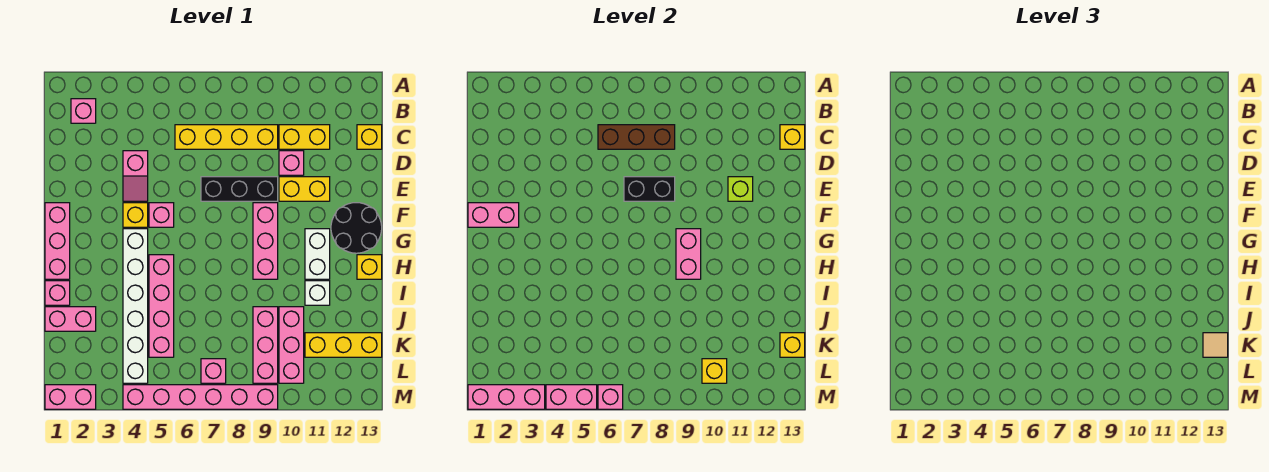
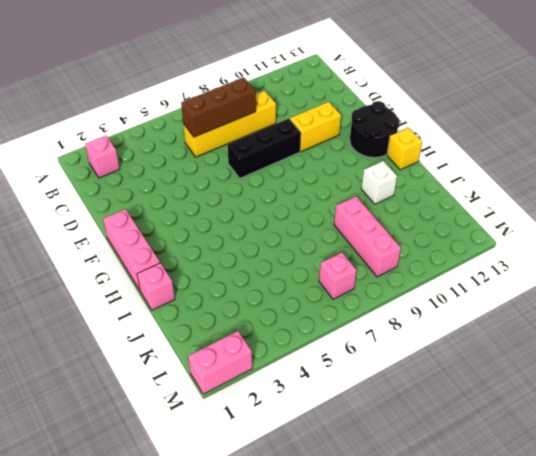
none -> yellow brick C10:C11 level 1
none -> yellow brick C13 level 1
none -> pink slope D4:E4 level 1 top D
none -> pink brick D10 level 1

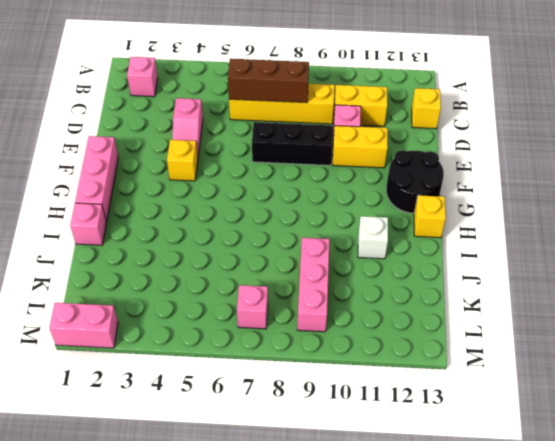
none -> pink brick F5 level 1
none -> pink brick F9:H9 level 1
none -> white brick G4:L4 level 1
none -> white brick G11:H11 level 1

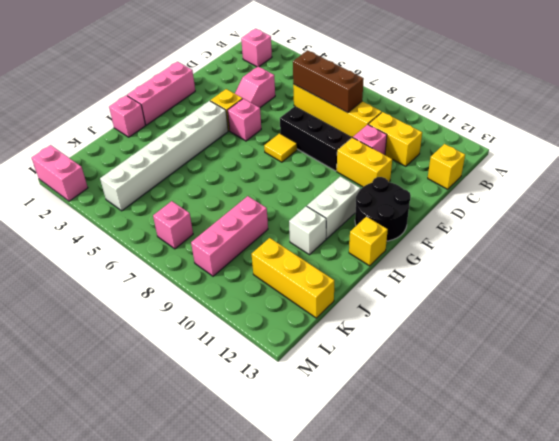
yellow tile F7 level 1 -> none
none -> pink brick F9:H9 level 1
none -> pink brick H5:K5 level 1
none -> pink brick J1:J2 level 1
none -> pink brick J10:L10 level 1

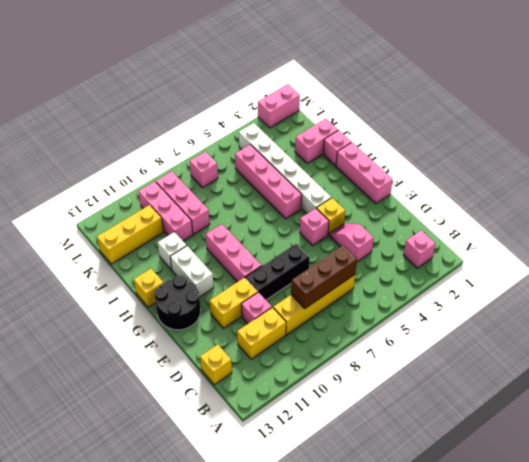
none -> pink brick M4:M9 level 1
none -> yellow brick C13 level 2
none -> black brick E7:E8 level 2
none -> lime brick E11 level 2

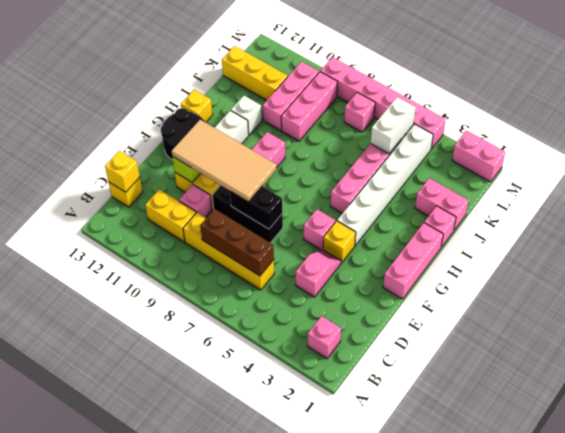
tan tile E8:F11 level 3 -> none
white brick K5:L5 level 2 -> none
none -> pink brick F1:F2 level 2
none -> pink brick G9:H9 level 2
none -> yellow brick K13 level 2
none -> yellow brick L10 level 2

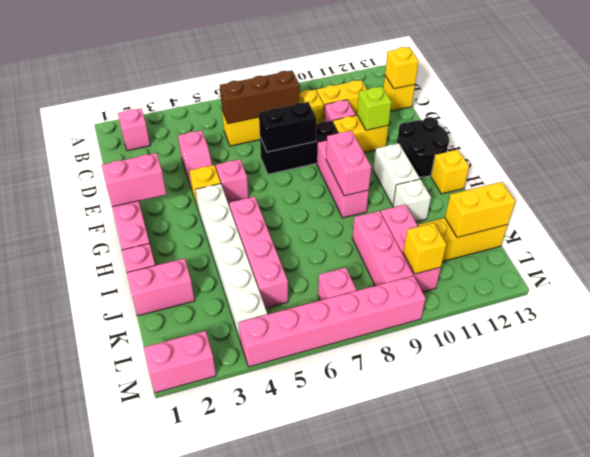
yellow brick K12:K13 level 2 -> yellow brick K13 level 2
none -> pink brick M1:M3 level 2
none -> pink brick M4:M5 level 2
none -> pink brick M6 level 2
none -> tan tile K13 level 3

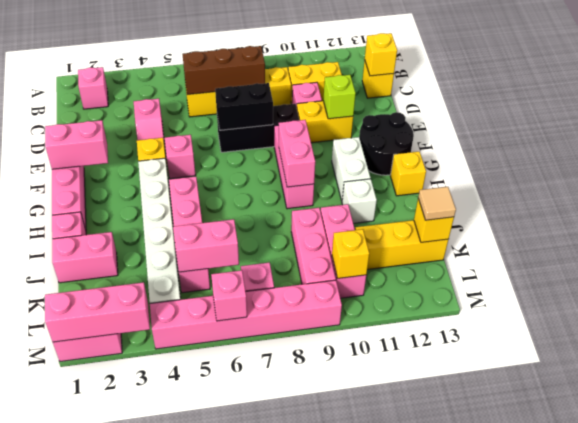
pink brick K5:K6 level 2 -> pink brick M4:M5 level 2

